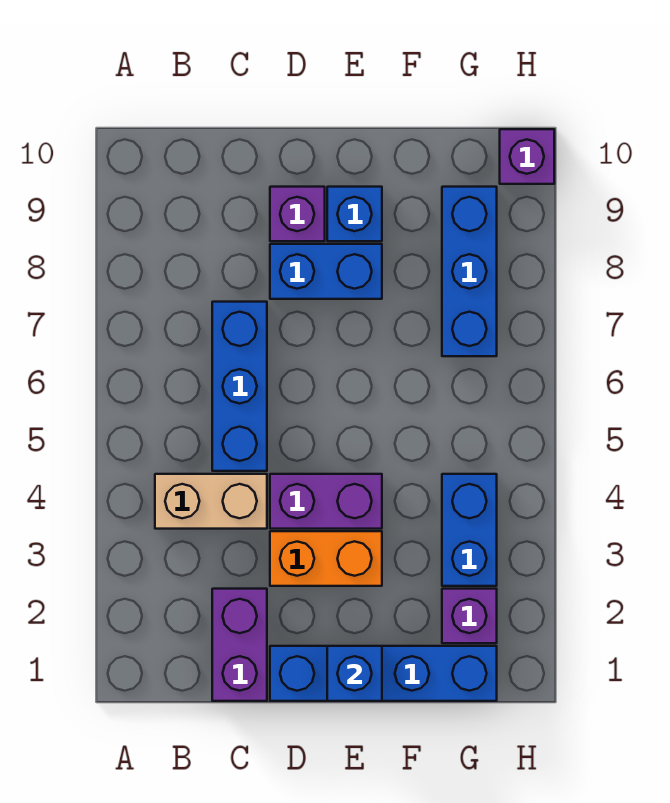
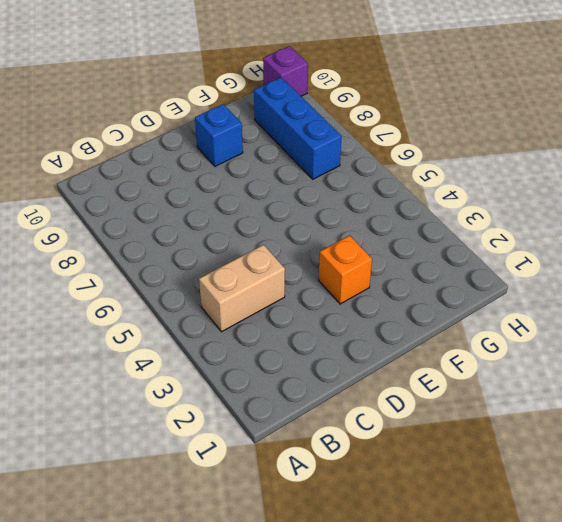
orange brick E3 level 1 -> orange brick D3:E3 level 1
none -> purple brick C1:C2 level 1
none -> blue brick C5:C7 level 1
none -> blue brick D1:G1 level 1

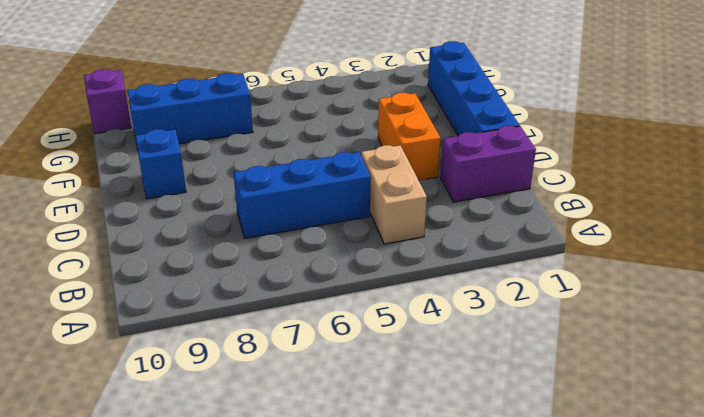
none -> purple brick D4:E4 level 1
none -> blue brick D8:E8 level 1
none -> purple brick D9 level 1

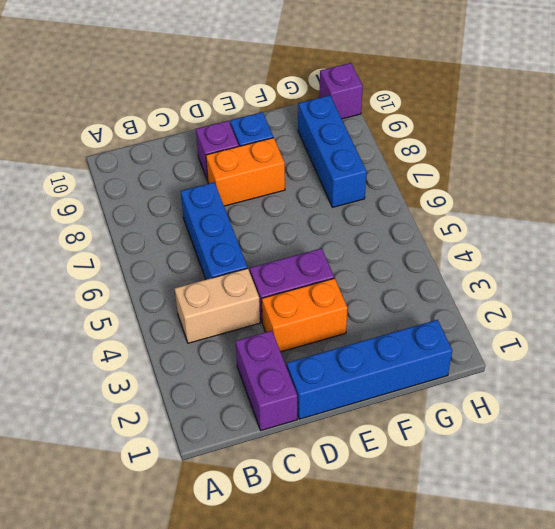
orange brick D8:E8 level 1 -> blue brick D8:E8 level 1
none -> purple brick G2 level 1
none -> blue brick G3:G4 level 1
none -> blue brick E1 level 2

